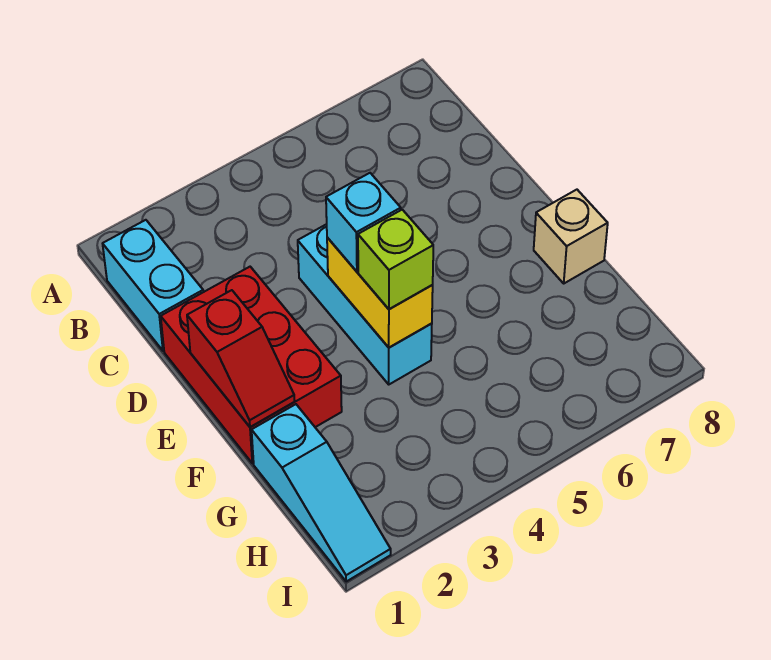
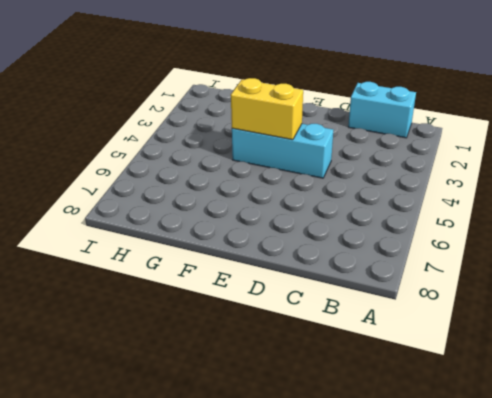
none -> red brick D1:F2 level 1
none -> tan brick F8 level 1

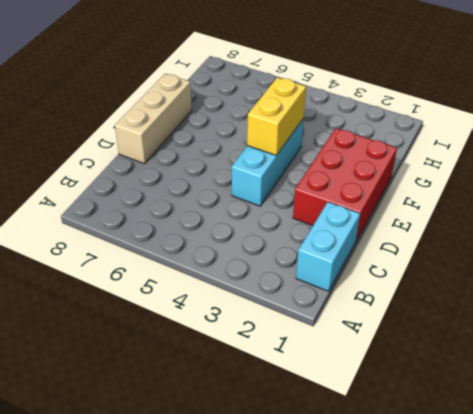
tan brick D8:F8 level 1 -> tan brick F8 level 1
none -> cyan slope G1:I1 level 1 top G
none -> red slope E1:F1 level 2 top E

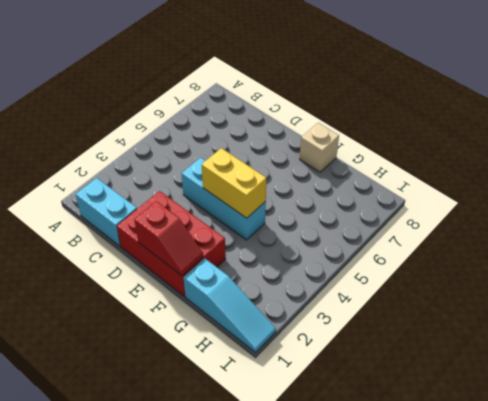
none -> cyan brick E4 level 3
none -> lime brick F4 level 3

